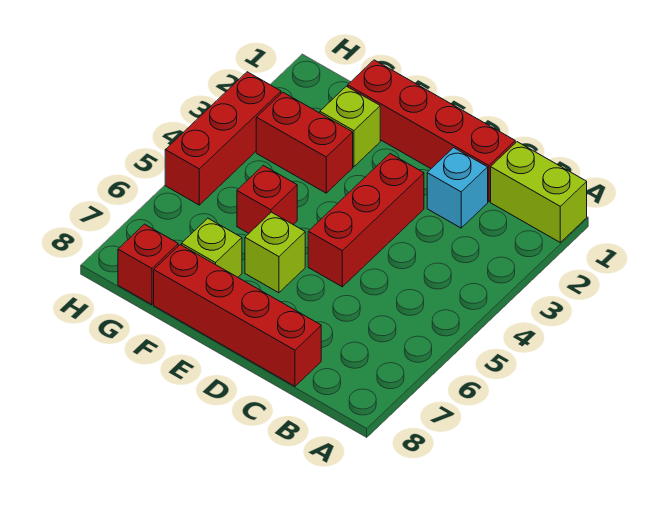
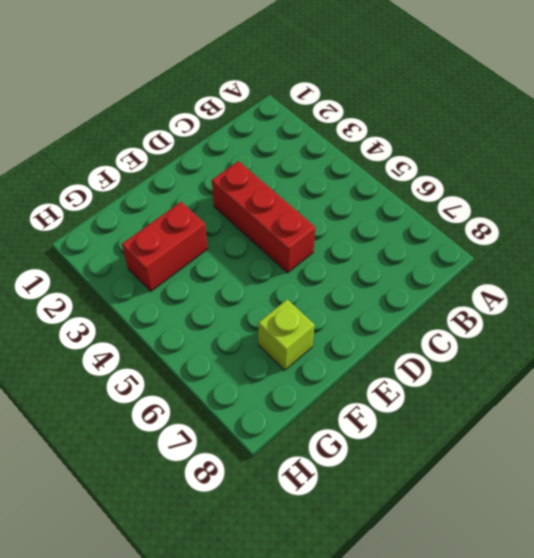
none -> lime brick A1:B1 level 1
none -> red brick C1:F1 level 1
none -> cyan brick C2 level 1

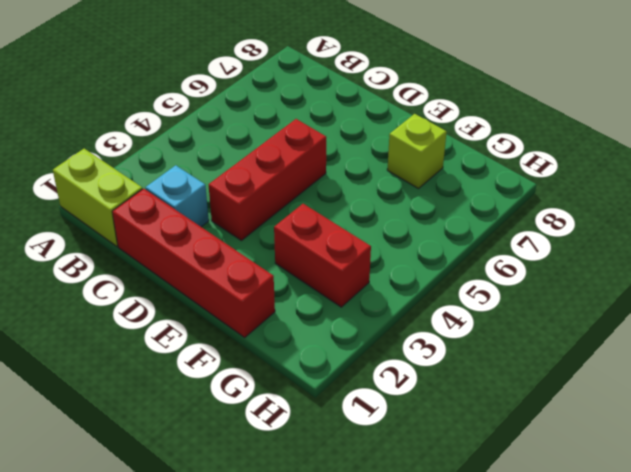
none -> red brick C8:F8 level 1
none -> lime brick E6 level 1
none -> lime brick F2 level 1

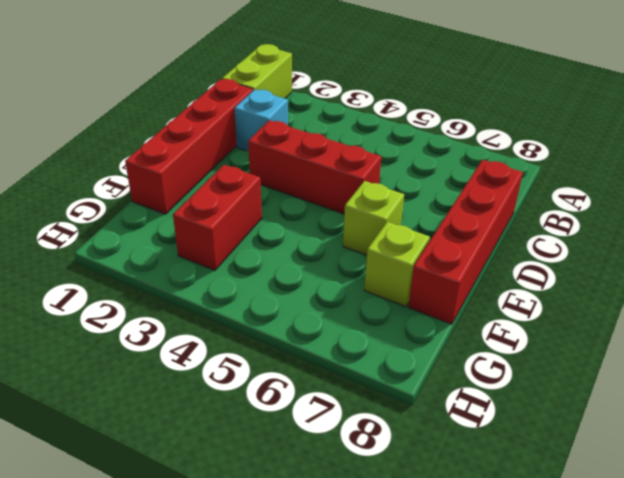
none -> lime brick F2 level 1
none -> red brick F5 level 1
none -> red brick G8 level 1

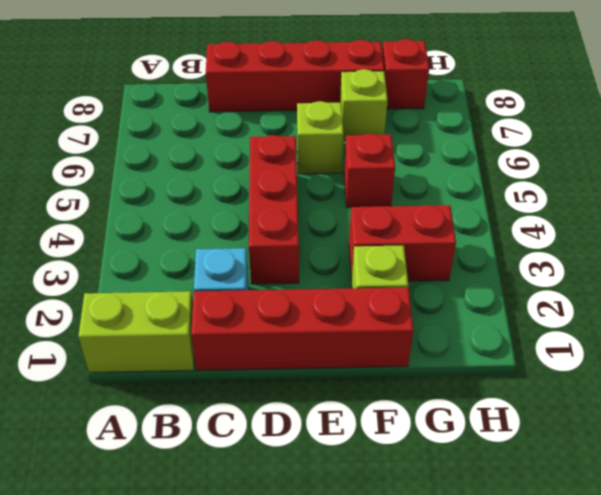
none -> red brick H3:H5 level 1

